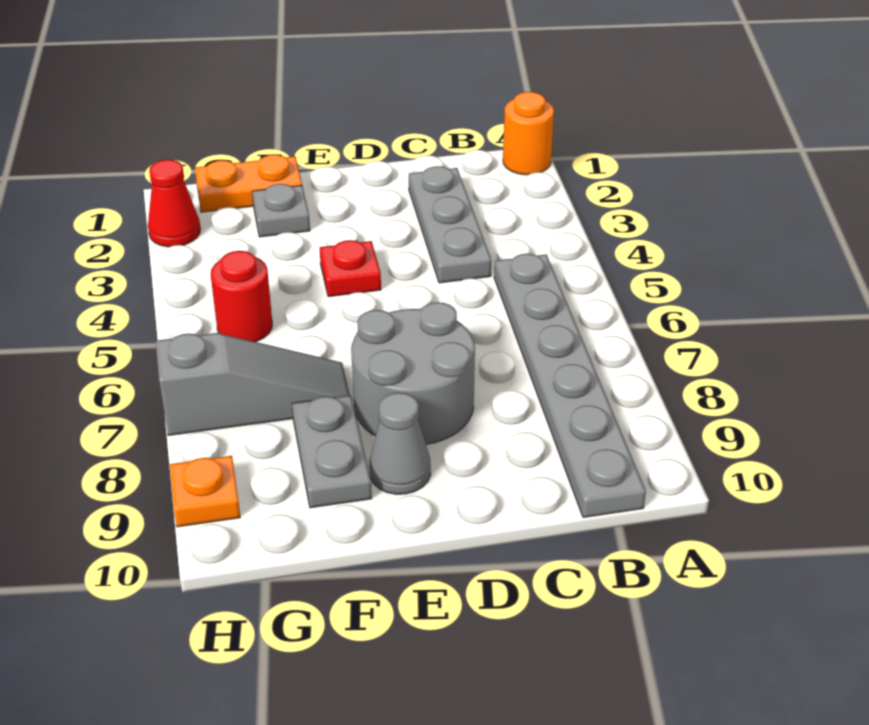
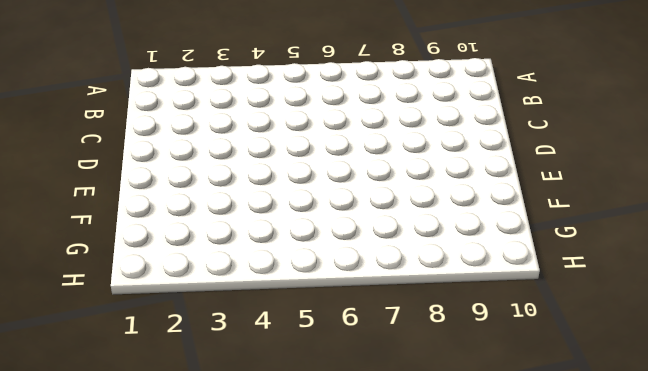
none -> orange round brick A1 level 1
none -> grey plate B5:B10 level 1
none -> grey plate C2:C4 level 1

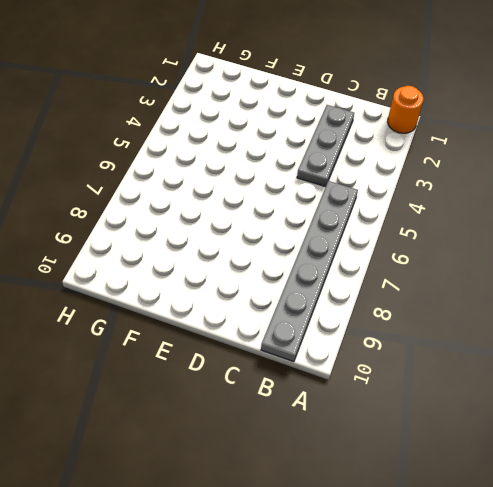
none -> grey round brick D7:E8 level 1
none -> red plate E4 level 1
none -> grey cone E9 level 1

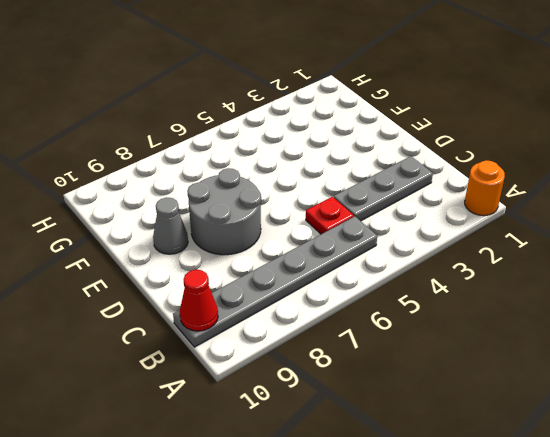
red cone B10 level 2 -> red cone H2 level 1
red plate C5 level 1 -> red plate E4 level 1
none -> orange plate F1:G1 level 1
none -> grey plate F2 level 1
none -> grey slope F7:H7 level 1 top H

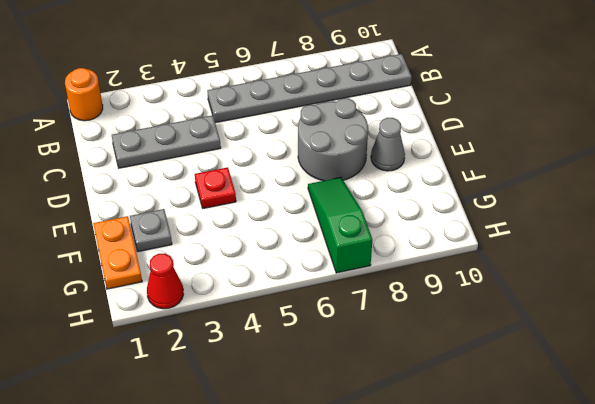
green slope F7:H7 level 1 top H -> grey slope F7:H7 level 1 top H
none -> grey plate F8:F9 level 1
none -> red round brick G5 level 1
none -> orange plate H9 level 1

